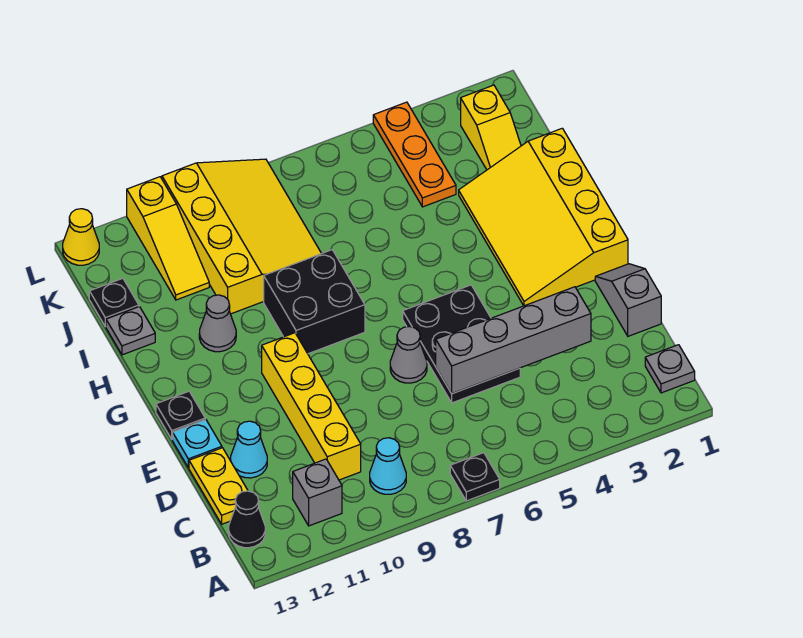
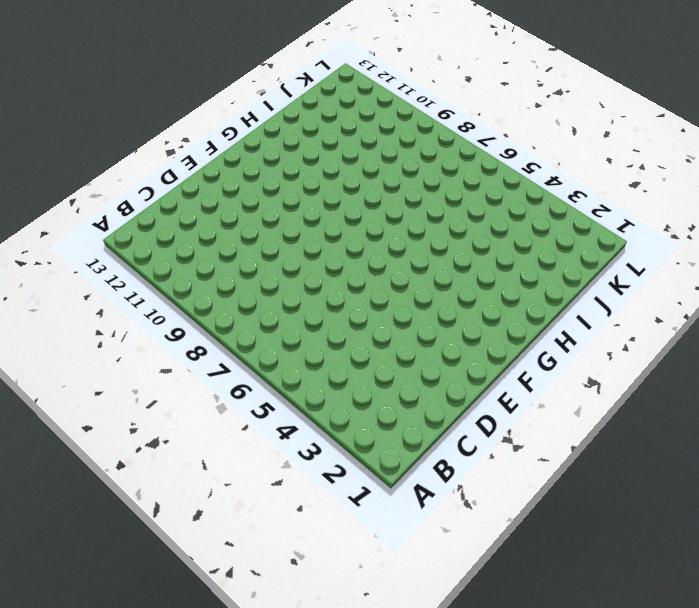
none -> black plate A7 level 1
none -> grey plate B1 level 1
none -> cyan cone B9 level 1

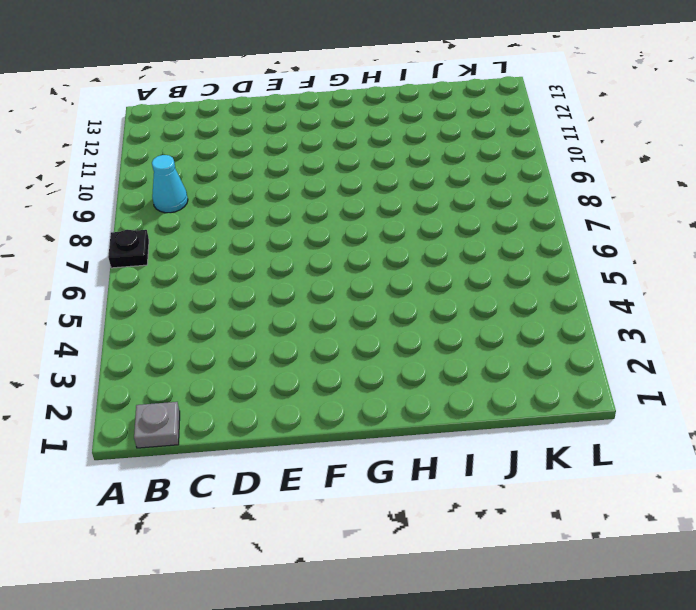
none -> grey brick B11 level 1
none -> black cone B13 level 1
none -> yellow brick C10:F10 level 1

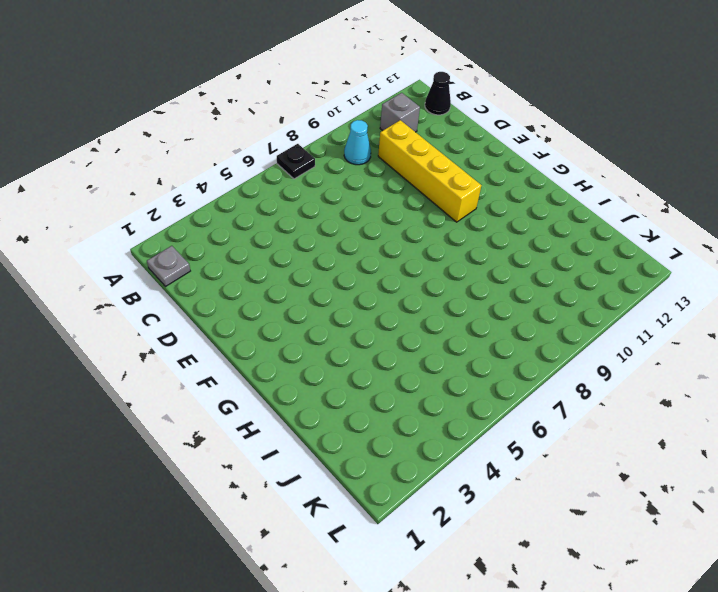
none -> yellow plate C13:D13 level 1
none -> grey slope D1:E1 level 1 top D
none -> black plate D5:F6 level 1

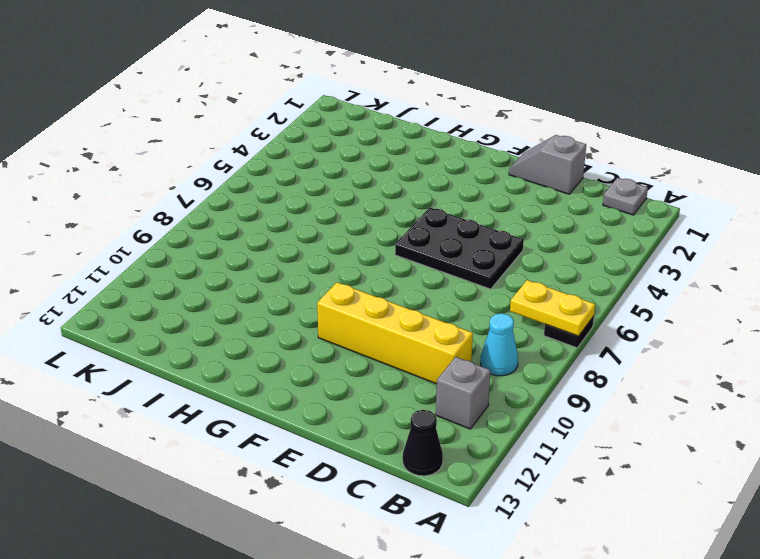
yellow plate A7:B7 level 2 -> yellow plate C13:D13 level 1
none -> cyan cone D12 level 1
none -> grey cone E7 level 1
none -> cyan plate E13 level 1

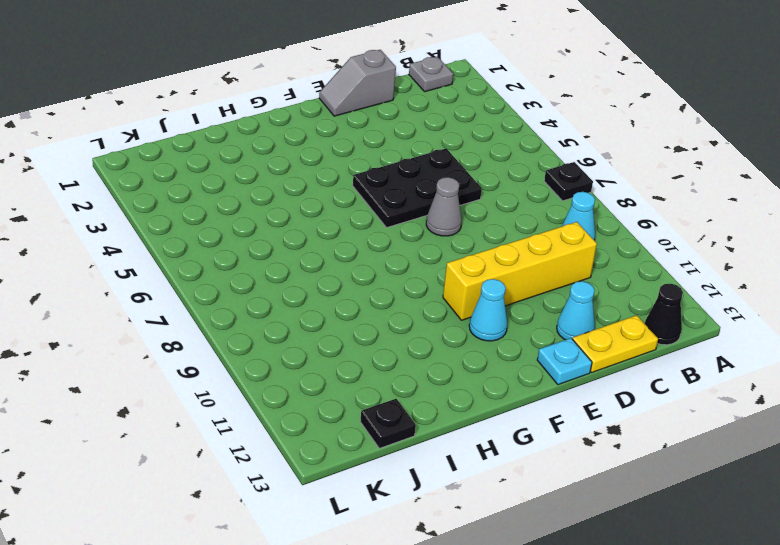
cyan cone F11 level 1 -> none
none -> grey brick B11 level 1
none -> yellow slope F1:I3 level 1 top 1
none -> black plate F13 level 1

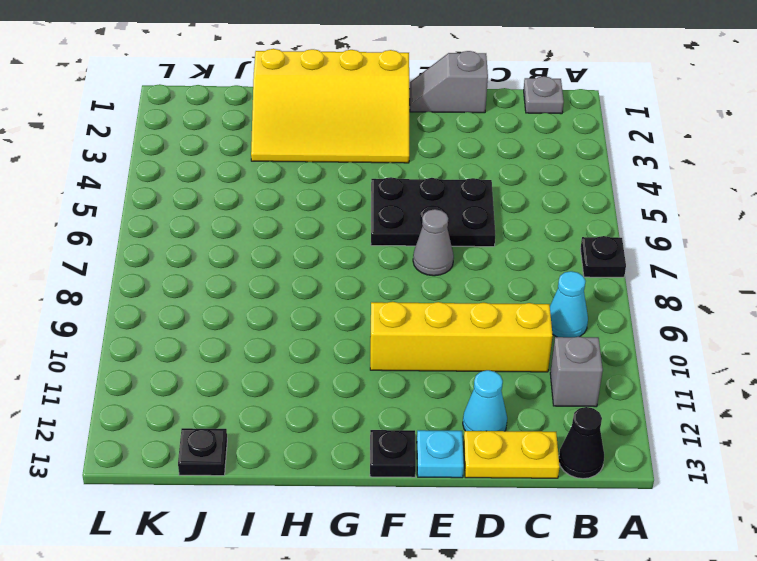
none -> black brick G8:H9 level 1
none -> grey cone H11 level 1
none -> yellow slope I8:L10 level 1 top 10

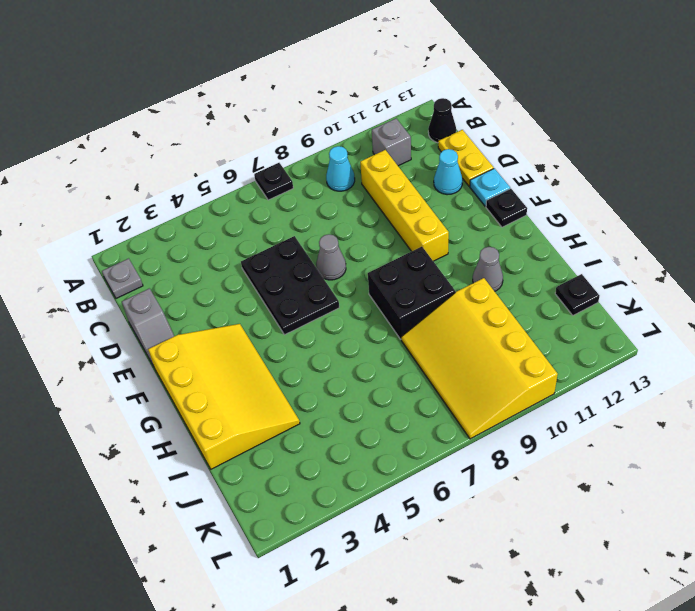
none -> grey plate I13 level 1
none -> yellow slope J2:K2 level 1 top K
none -> orange plate J4:L4 level 1

